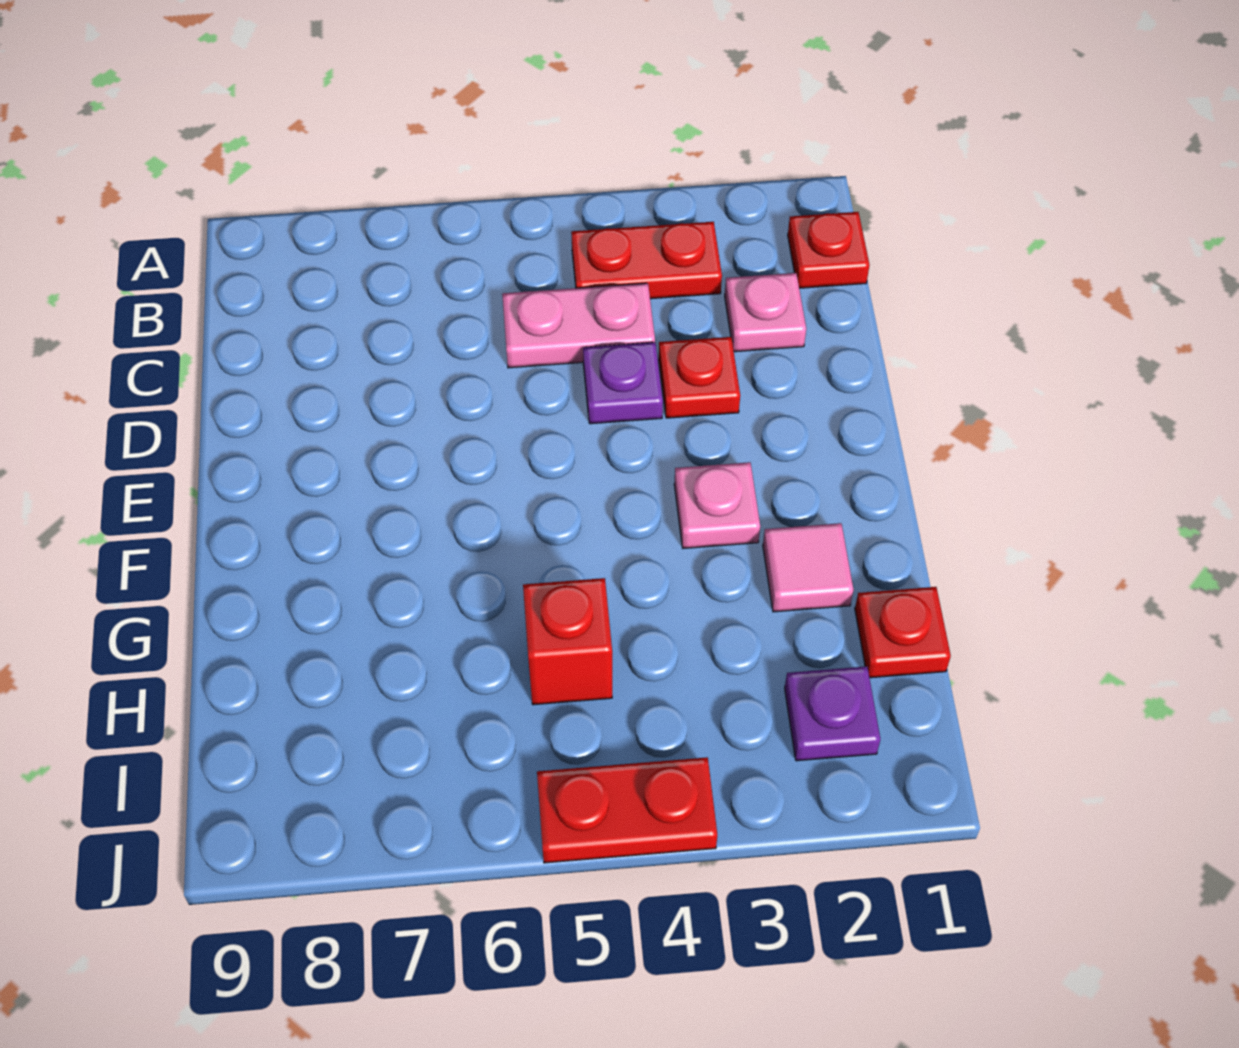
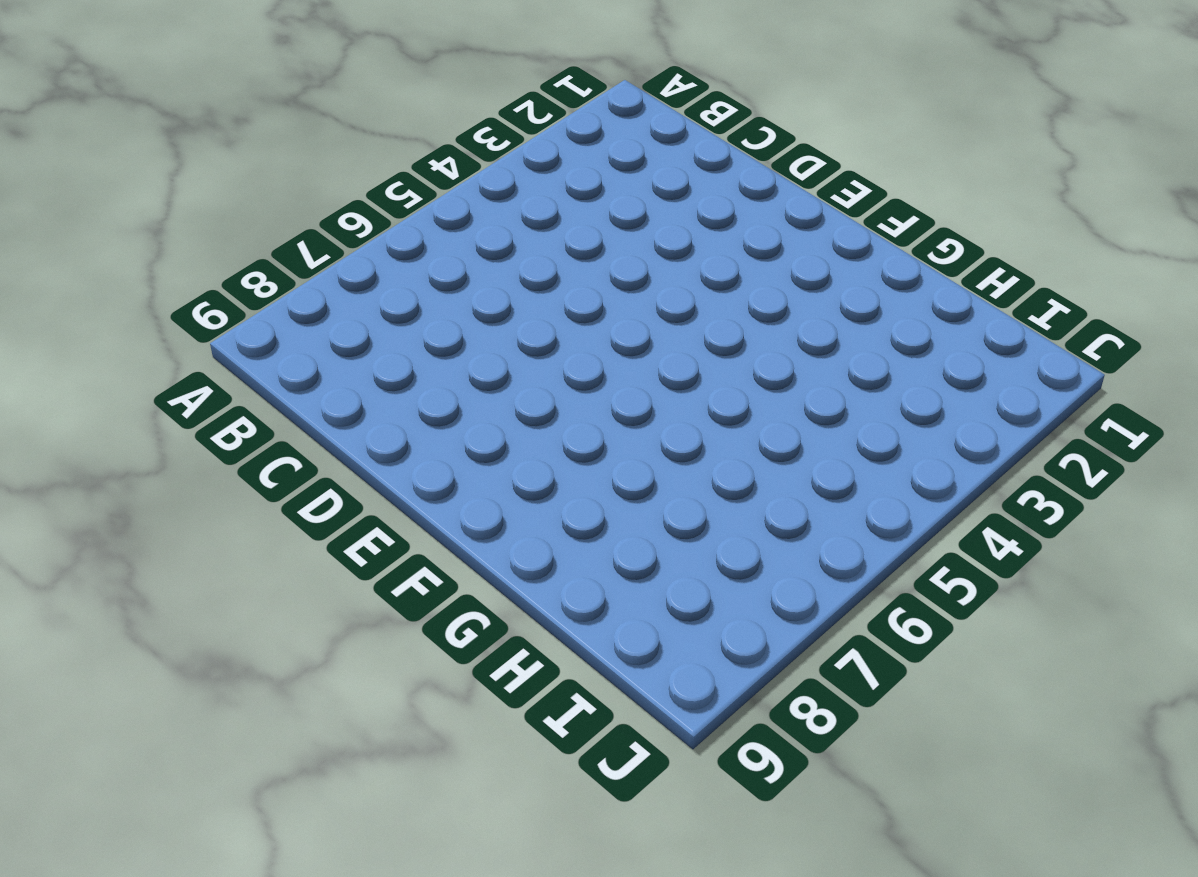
none -> red plate B1 level 1
none -> red plate B3:B4 level 1
none -> pink plate C2 level 1

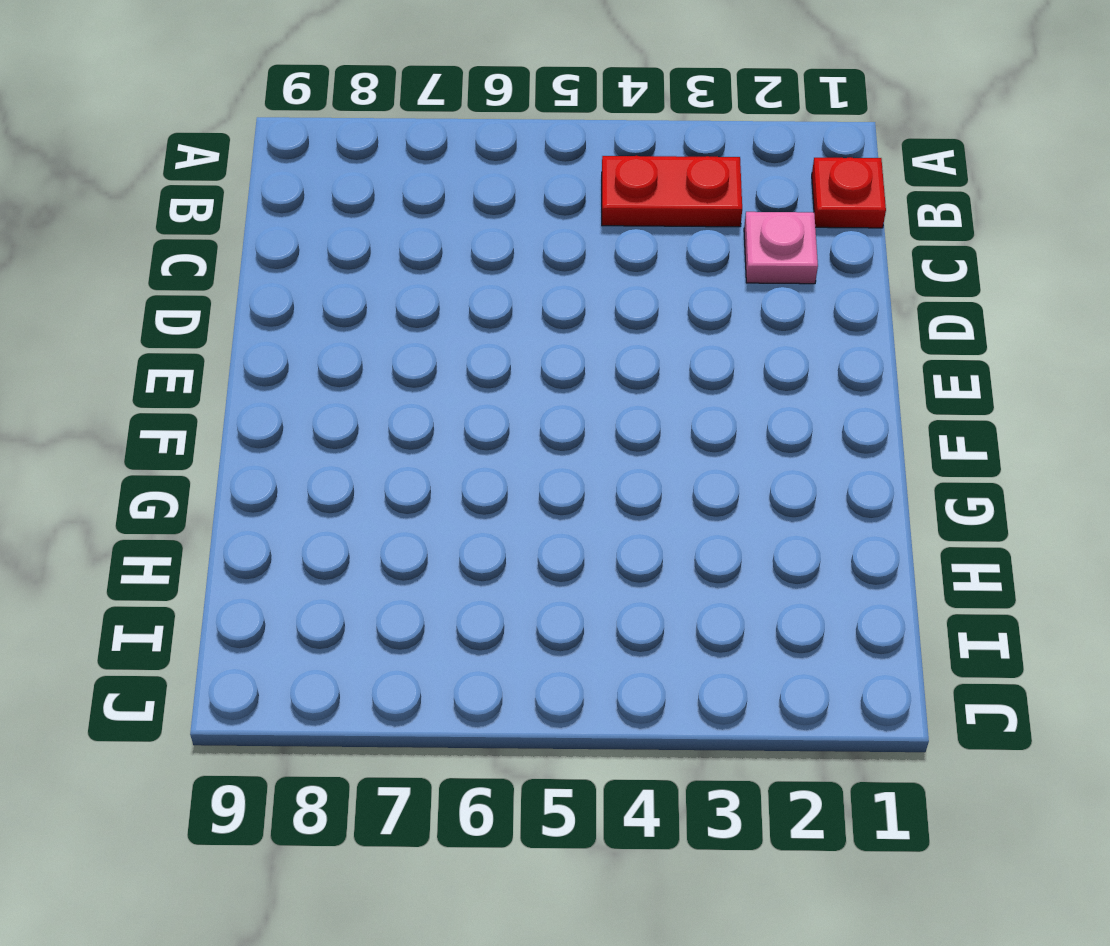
none -> pink plate C4:C5 level 1
none -> red plate D3 level 1
none -> purple plate D4 level 1

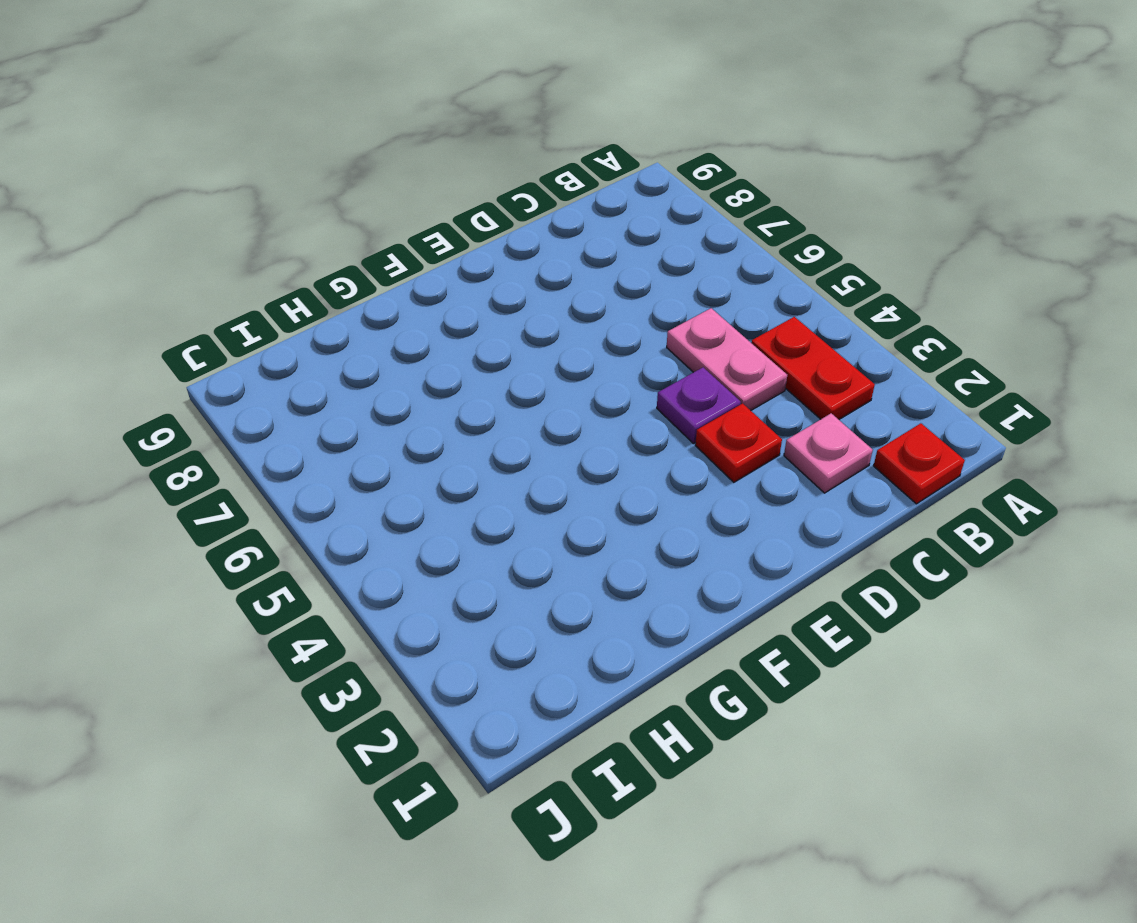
none -> pink plate F3 level 1
none -> pink tile G2 level 1
none -> red plate H1 level 1

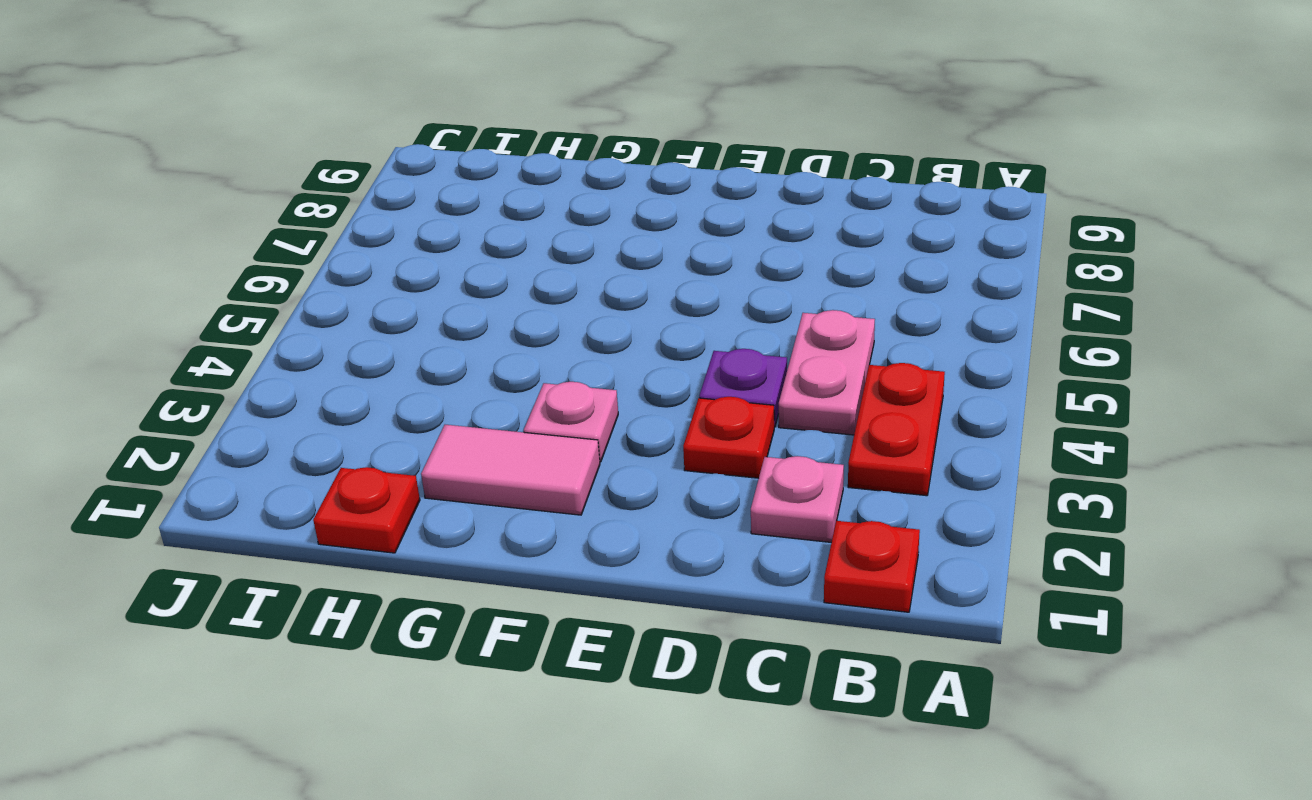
pink tile F2:G2 level 1 -> pink tile G2 level 1
none -> red brick H5 level 1
none -> purple plate I2 level 1
none -> red plate J4:J5 level 1

